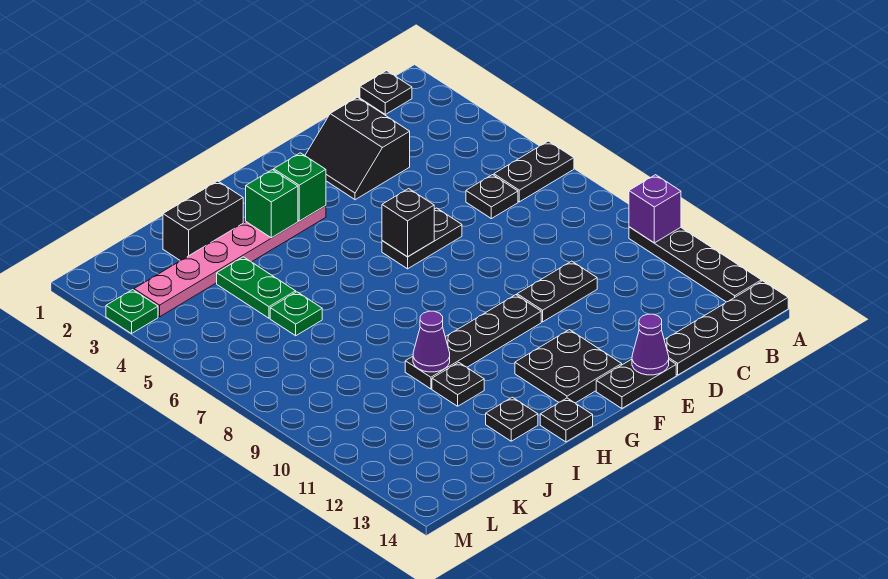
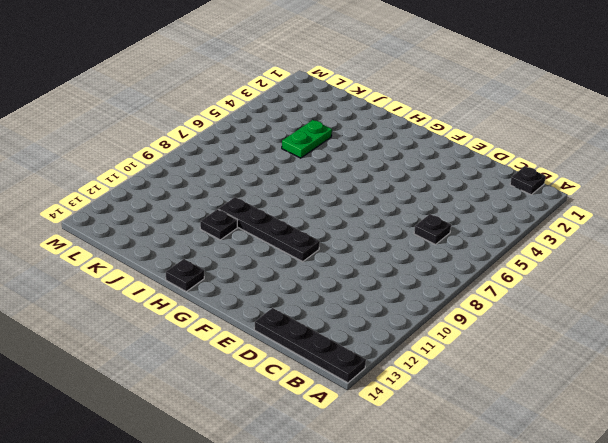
none -> black plate A6:B6 level 1
none -> black plate A10:A13 level 1
none -> black slope D2:E3 level 1 top D

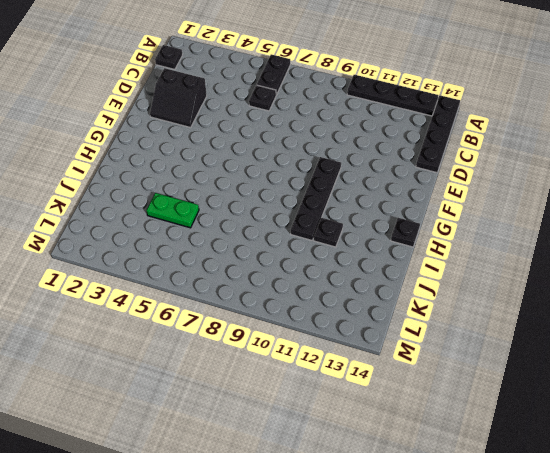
none -> black plate D10:E10 level 1
none -> black plate E6:F6 level 1
none -> black plate E14:F14 level 1

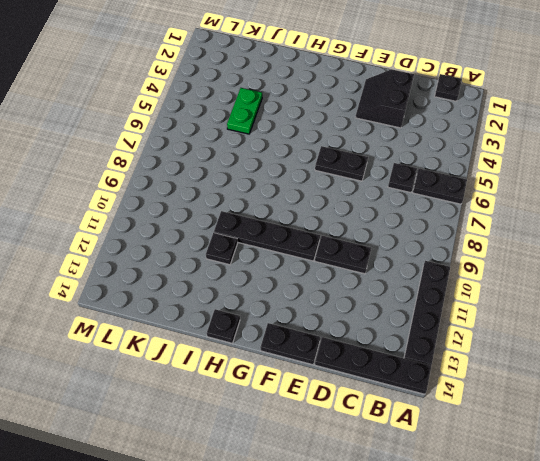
none -> black plate F12:G13 level 1
none -> pink plate G3:L3 level 1
none -> black brick I2:J2 level 1

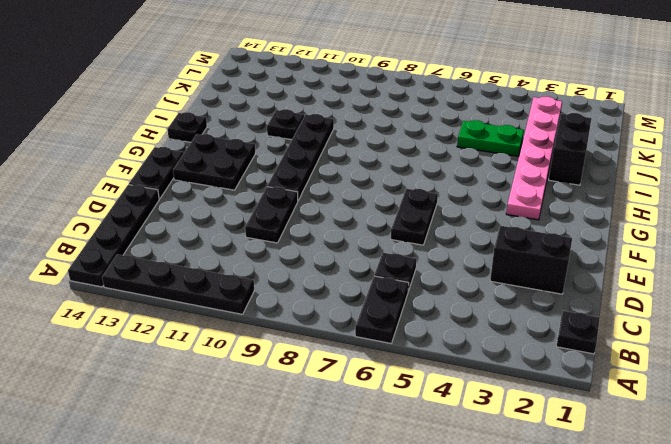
none -> black plate I13 level 1
none -> green plate J6 level 1
none -> green plate M3 level 1

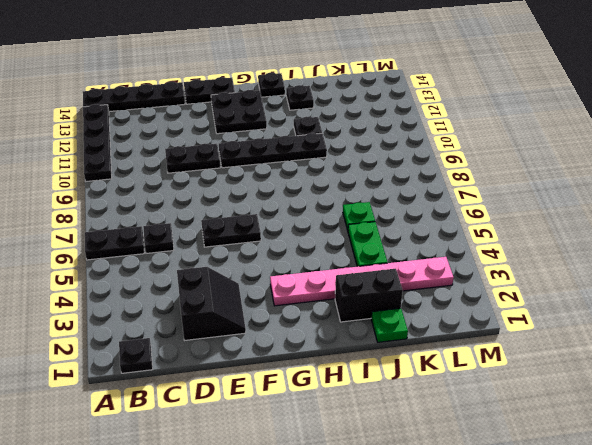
green plate J1 level 1 -> green plate M3 level 1
none -> purple brick A10 level 2
none -> purple cone E14 level 2
none -> black brick F6 level 2

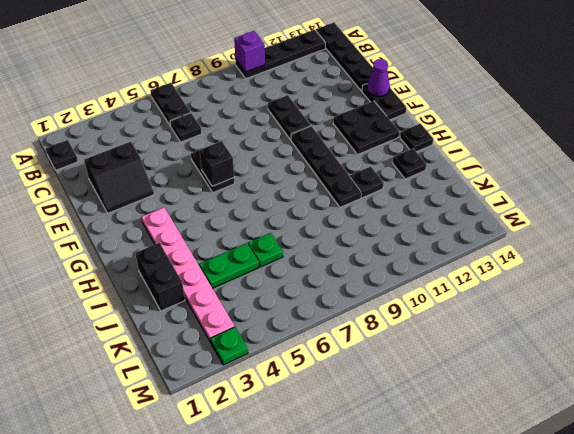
none -> green brick G3 level 2
none -> green brick H3 level 2
none -> purple cone I10 level 2

